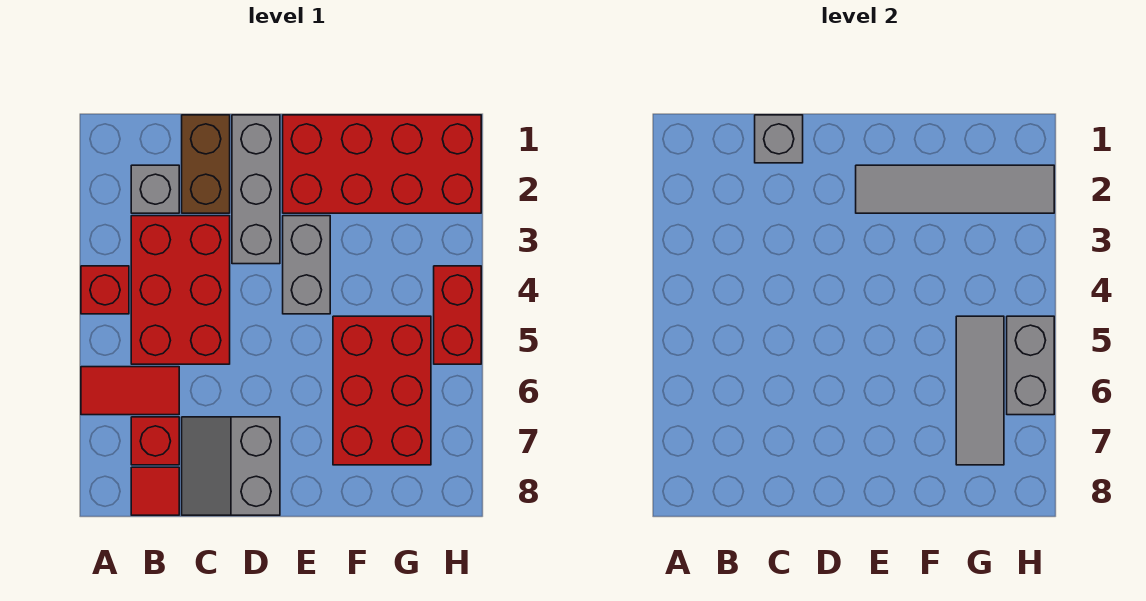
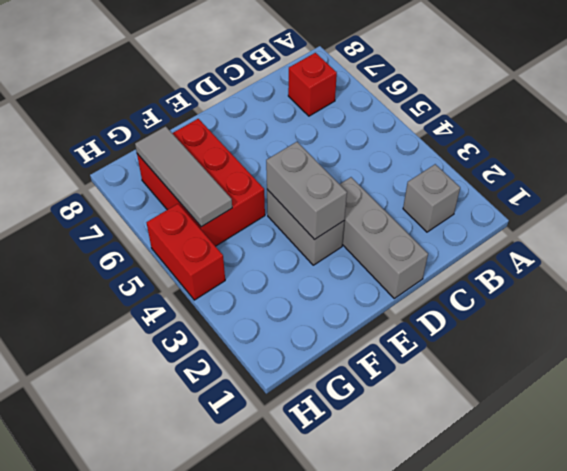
grey brick E3:E4 level 2 -> grey brick H5:H6 level 2
none -> red brick A4 level 1
none -> red tile A6:B6 level 1
none -> red brick B3:C5 level 1

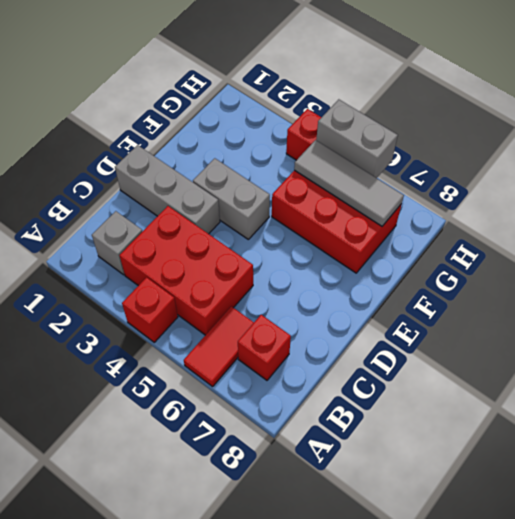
none -> red tile B8 level 1
none -> brown brick C1:C2 level 1
none -> grey slope C7:D8 level 1 top D

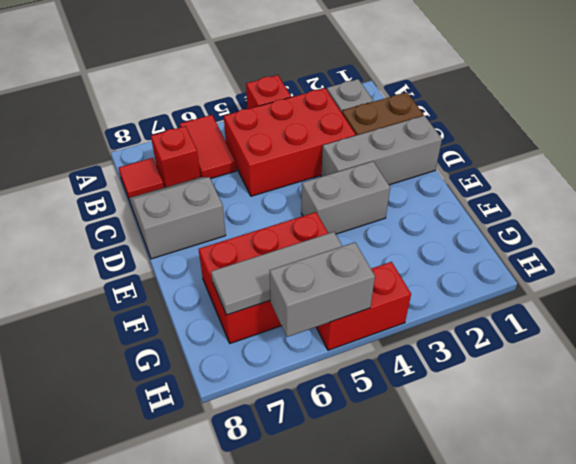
none -> red brick E1:H2 level 1
none -> grey brick C1 level 2
none -> grey tile E2:H2 level 2

